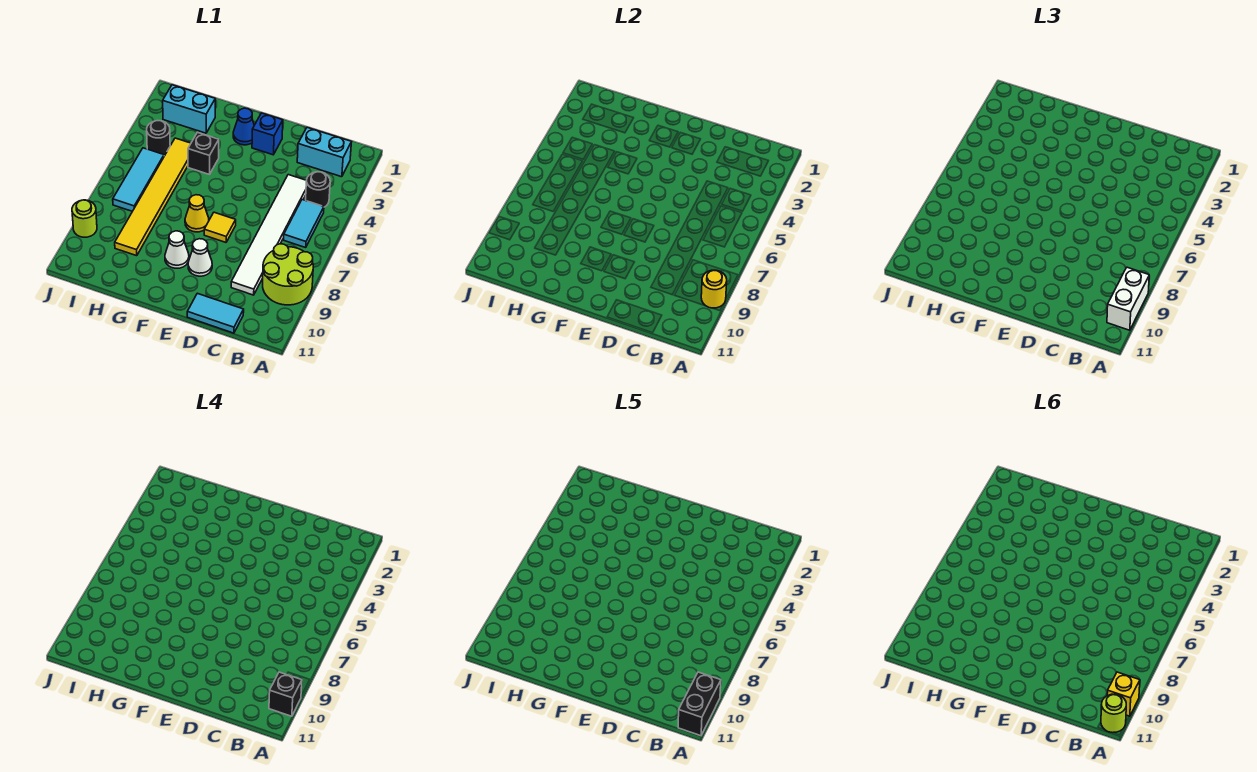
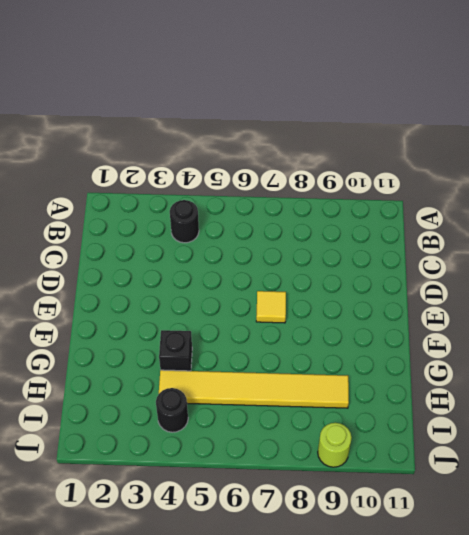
none -> lime round brick A8:B9 level 1
none -> cyan brick B2:C2 level 1
none -> cyan tile B5:B6 level 1

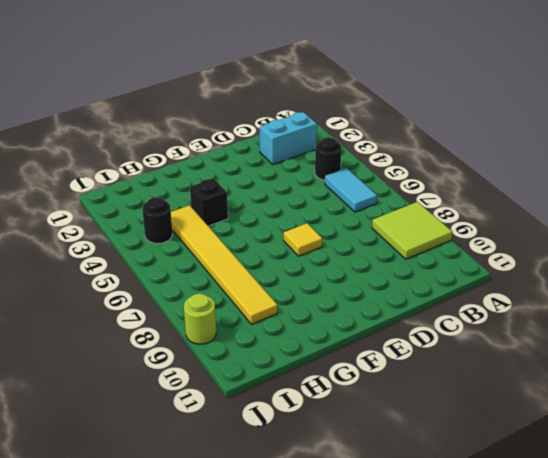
lime tile A8:B9 level 1 -> lime round brick A8:B9 level 1
none -> white tile C4:C9 level 1
none -> cyan tile C11:D11 level 1
none -> blue brick E2 level 1

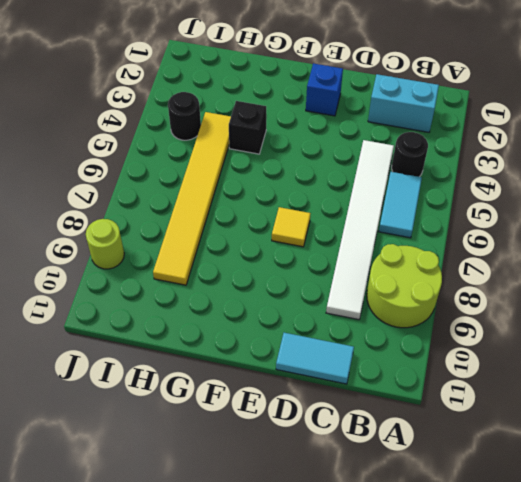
none -> white cone E9 level 1
none -> blue cone F2 level 1
none -> yellow cone F7 level 1

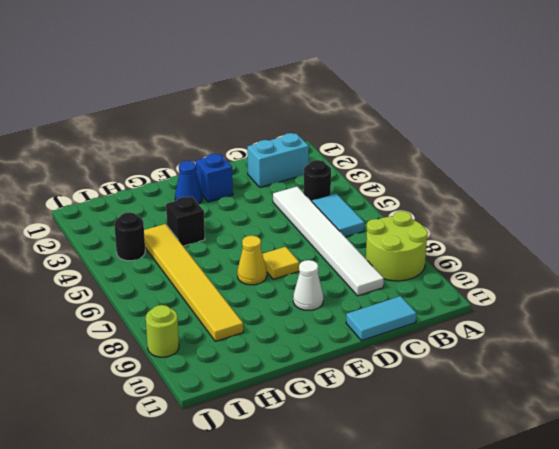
none -> white cone F9 level 1
none -> cyan brick H2:I2 level 1
none -> cyan tile I5:I7 level 1

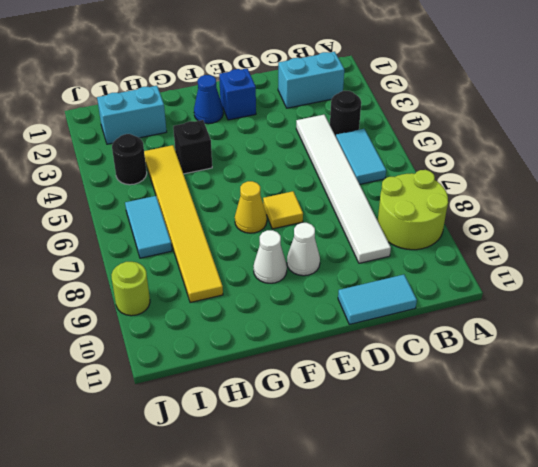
cyan tile I6:I7 level 1 -> cyan tile I5:I7 level 1
none -> yellow round brick A9 level 2
none -> white brick A9:A10 level 3
none -> black brick A10 level 4

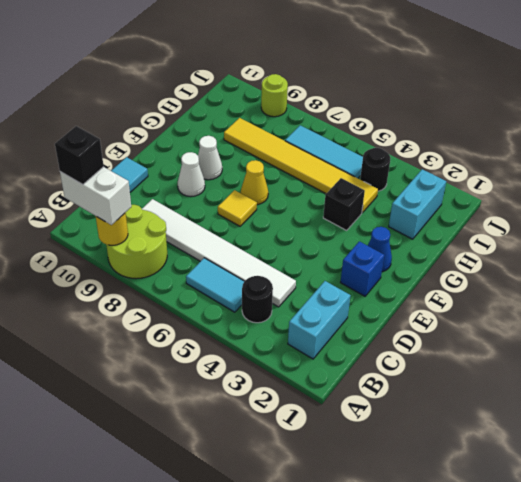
none -> black brick A10:A11 level 5
none -> yellow brick A10 level 6
none -> lime round brick A11 level 6

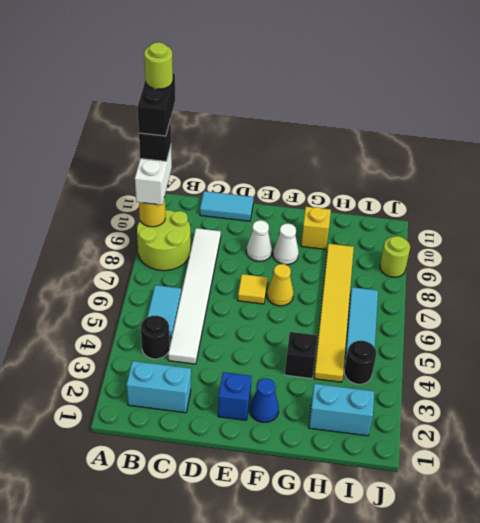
yellow brick G10 level 1 -> yellow brick A10 level 6

